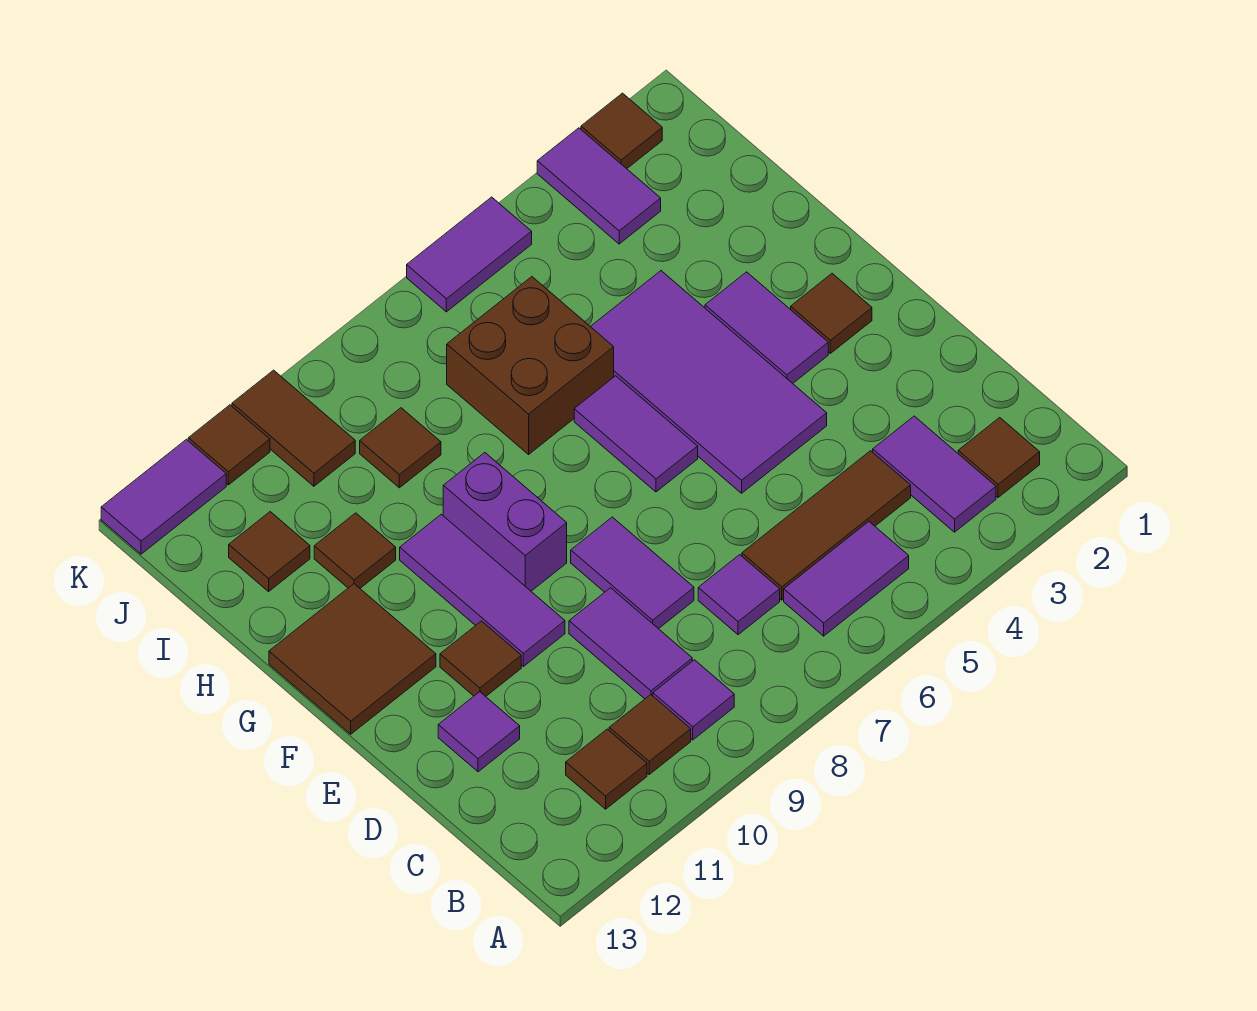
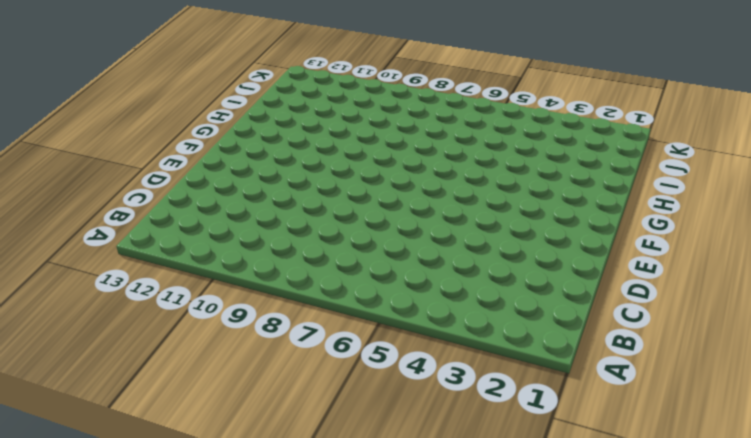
none -> brown tile B2 level 1
none -> purple tile B3:C3 level 1
none -> purple tile B5:B6 level 1

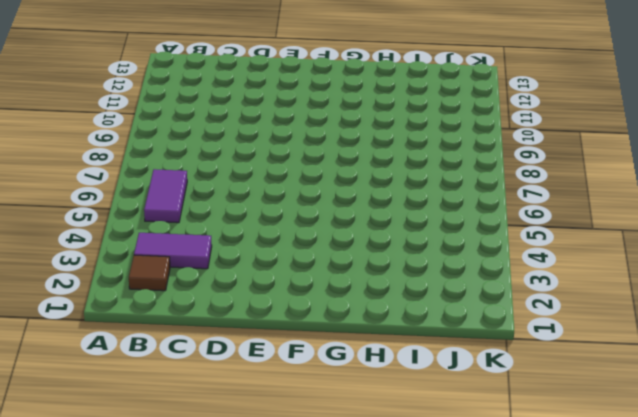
none -> purple tile B9 level 1
none -> brown tile B10 level 1
none -> brown tile B11 level 1

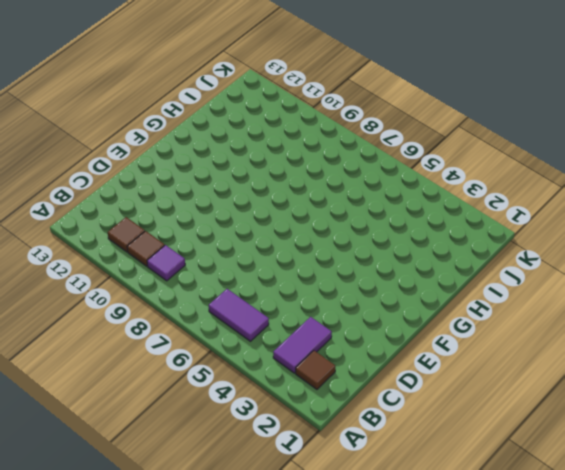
none -> brown tile C4:C6 level 1
none -> purple tile C7 level 1
none -> purple tile C9:D9 level 1

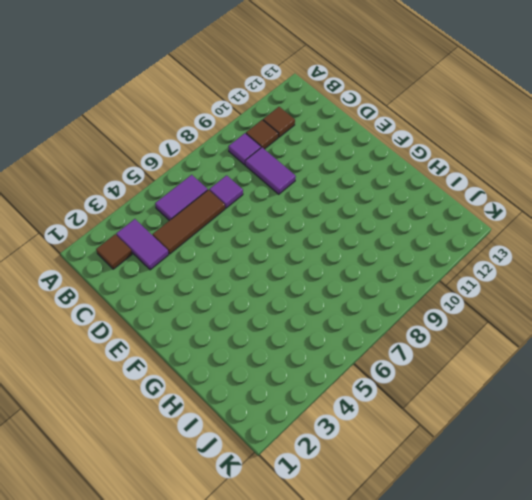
none -> purple tile D8:E8 level 1
none -> purple tile D12 level 1
none -> purple tile E4:H5 level 1

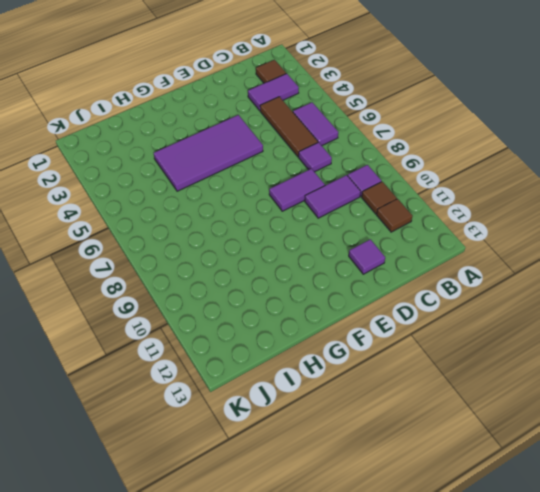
none -> purple tile E10:G10 level 1
none -> brown tile E11 level 1
none -> brown tile F2 level 1

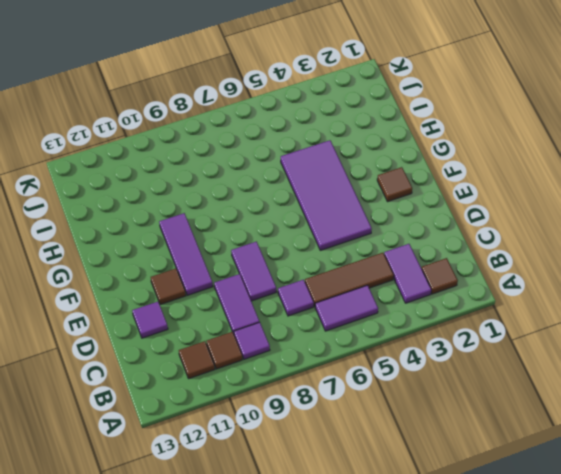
none -> purple tile F3:G3 level 1
none -> purple tile F6:G6 level 1
none -> purple brick F9:G9 level 1

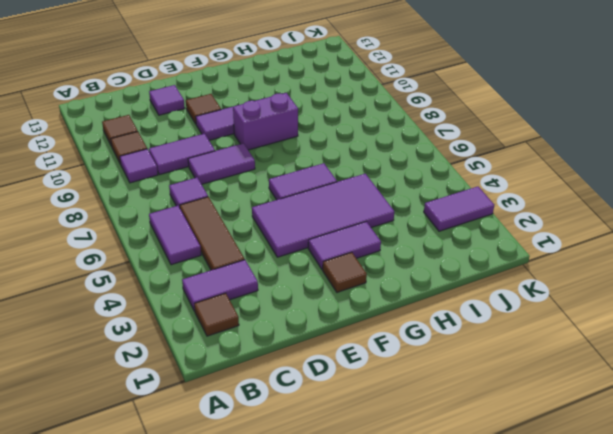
none -> brown tile F12:G13 level 1
none -> brown brick H6:I7 level 1
none -> brown tile H11 level 1

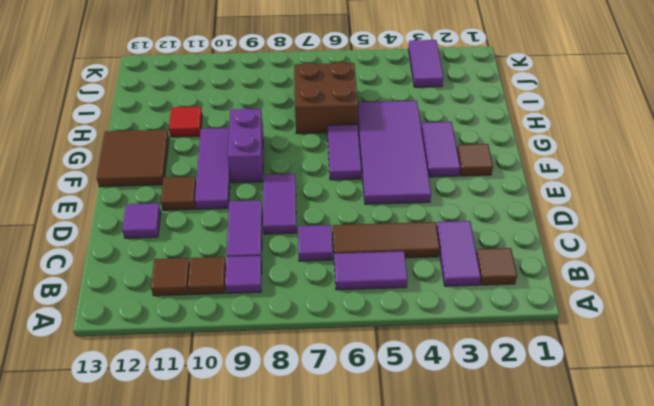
red tile H11 level 1 -> brown tile H11 level 1
none -> brown tile I9 level 1
none -> brown tile I12 level 1
none -> brown tile J10:K10 level 1

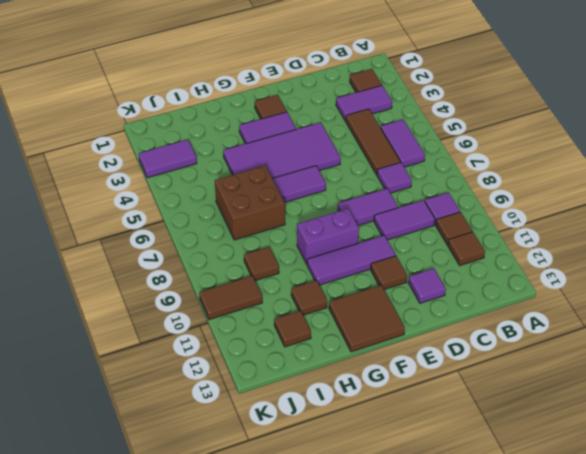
none -> brown tile K2 level 1
none -> purple tile K5:K6 level 1
none -> brown tile K11 level 1

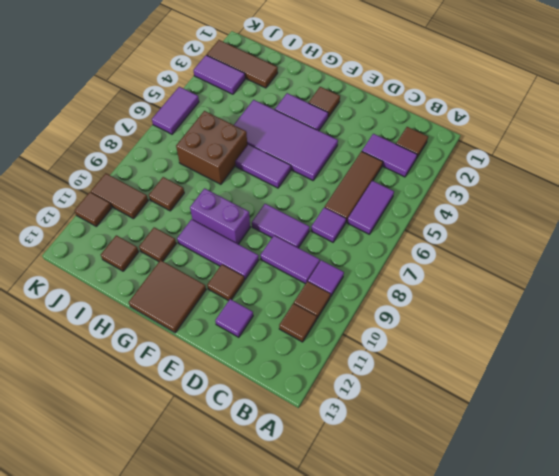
brown tile I2:K2 level 1 -> brown tile K2 level 1
none -> purple tile K12:K13 level 1

